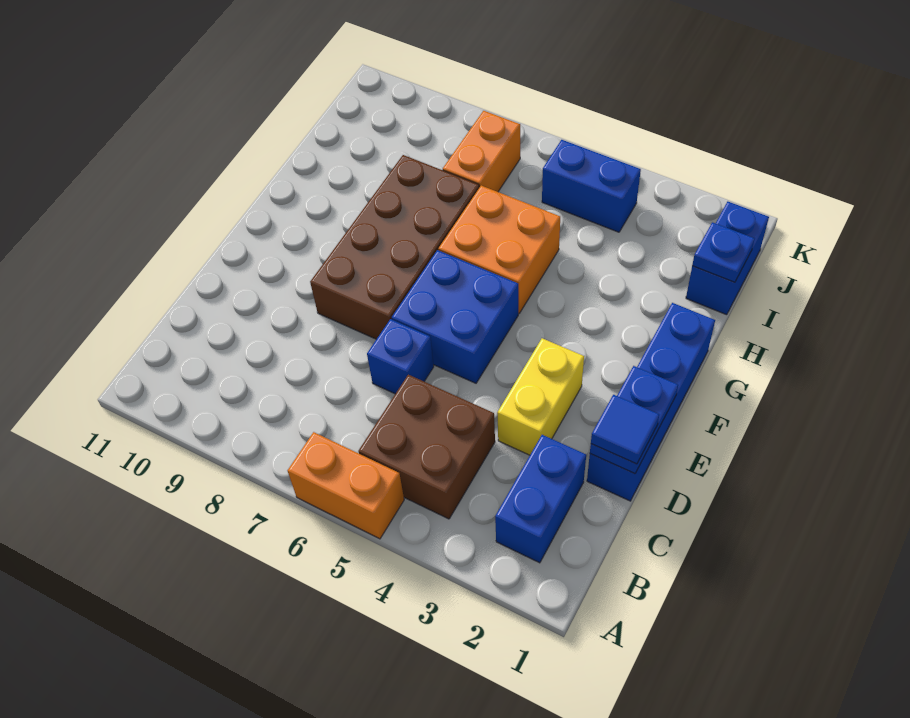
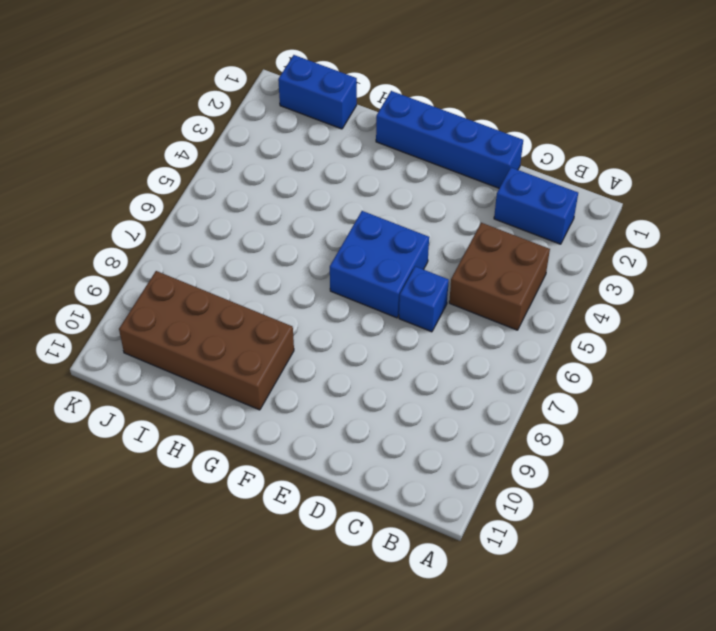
brown brick G9:J10 level 1 -> brown brick E7:H8 level 1
none -> orange brick A5:A6 level 1
none -> yellow brick D3:E3 level 1
none -> orange brick G5:H6 level 1

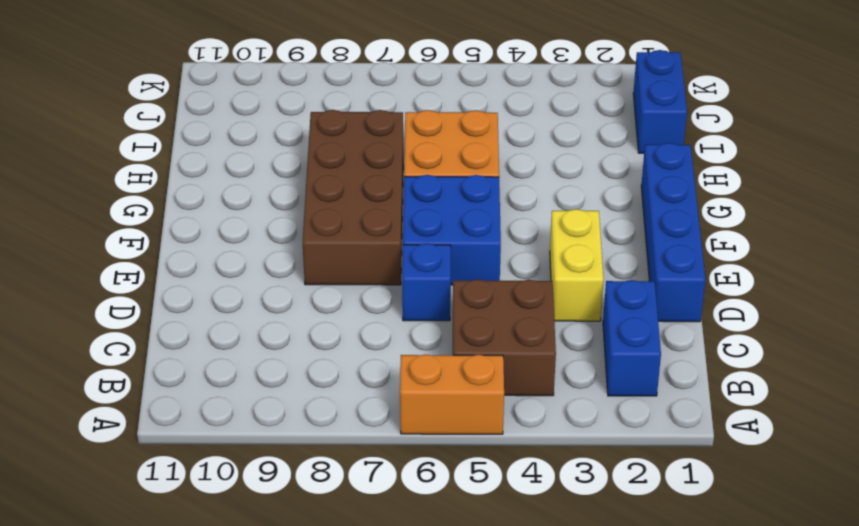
none -> orange brick I7:J7 level 1
none -> blue brick J4:J5 level 1
none -> blue plate D1:E1 level 2

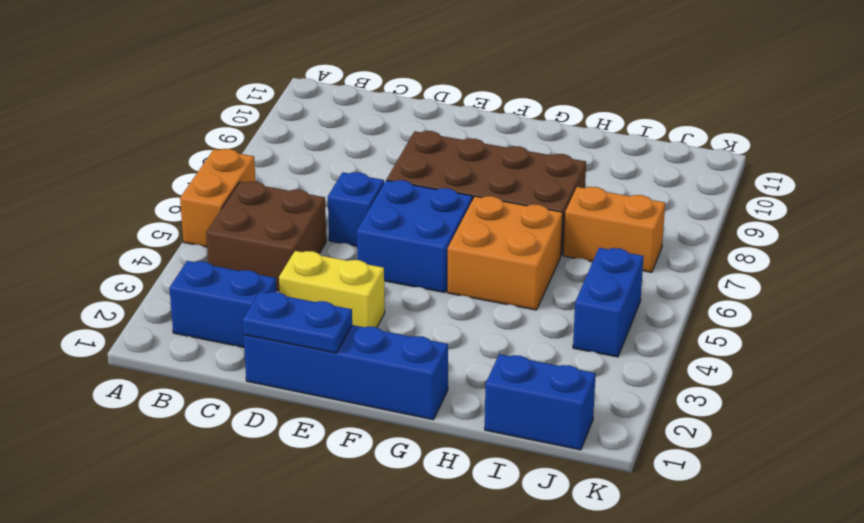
none -> blue plate I1 level 2
none -> blue tile D1 level 3

